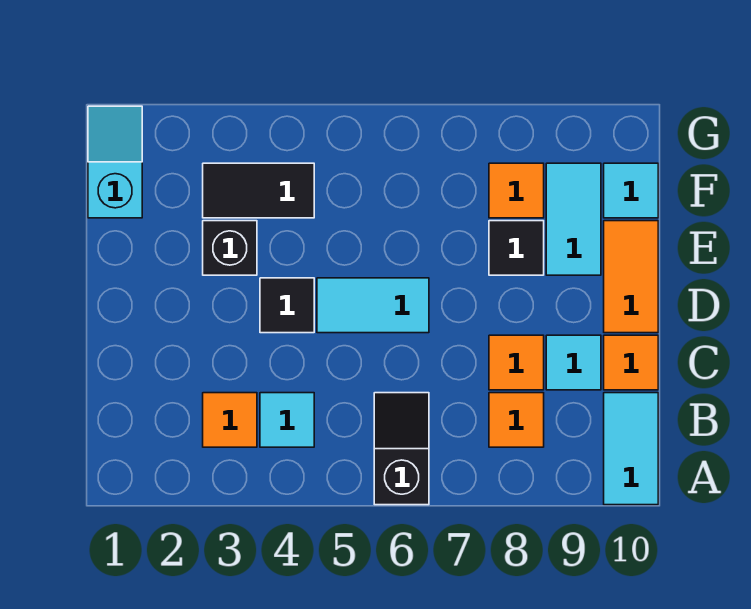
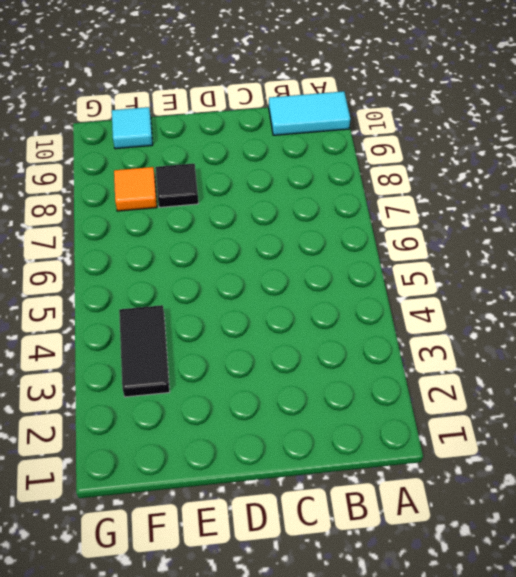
none -> black slope A6:B6 level 1 top A
none -> orange tile B3 level 1
none -> cyan tile B4 level 1

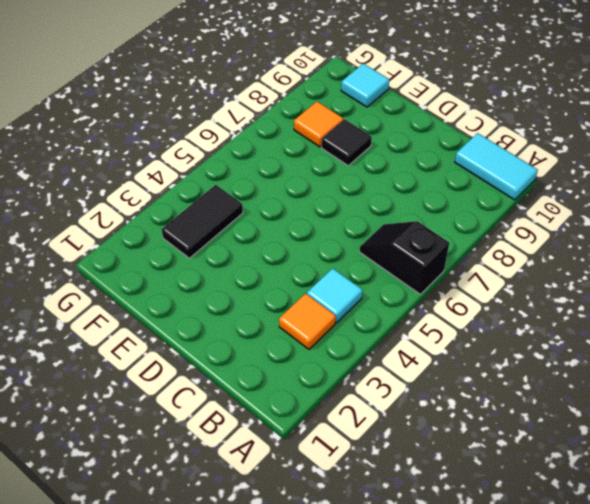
none -> orange tile B8 level 1
none -> orange tile C8 level 1
none -> cyan tile C9 level 1

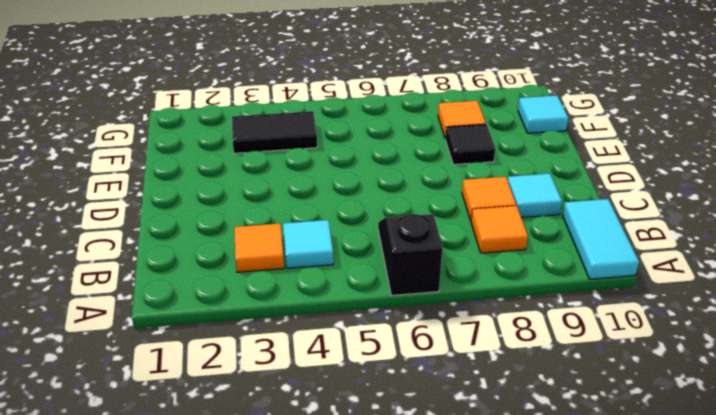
none -> orange tile C10 level 1
none -> black tile D4 level 1
none -> cyan tile D5:D6 level 1

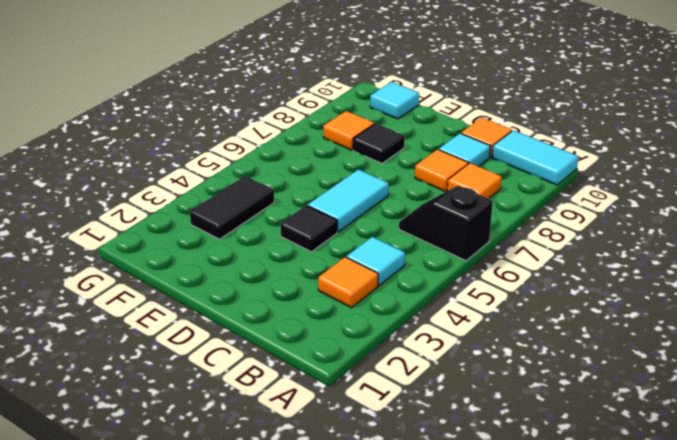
none -> orange tile D10:E10 level 1
none -> black brick E3 level 1
none -> cyan tile E9:F9 level 1

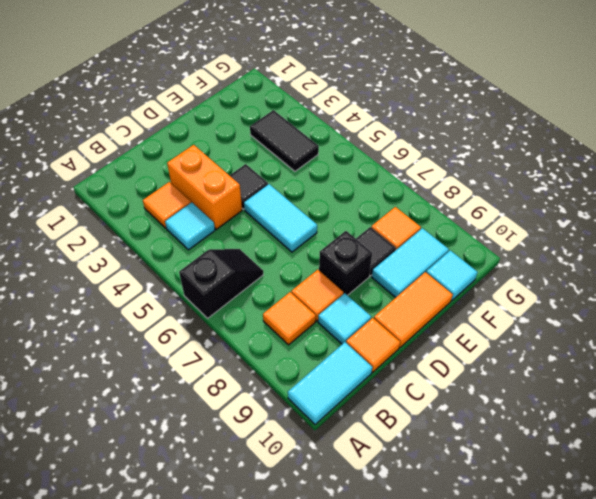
orange brick C3:C4 level 1 -> none
black brick D8 level 1 -> black brick E3 level 1
none -> cyan slope F1:G1 level 1 top F

